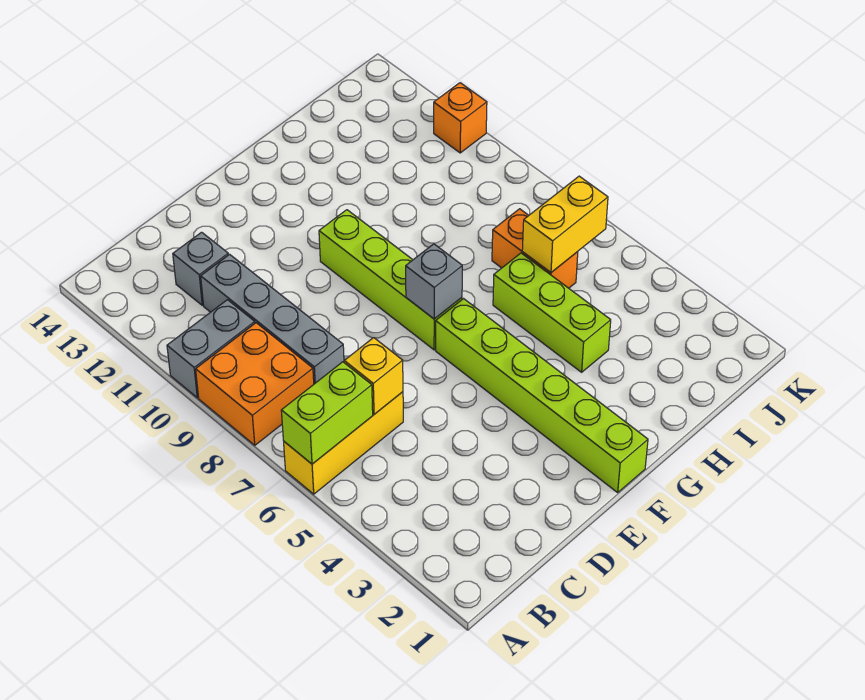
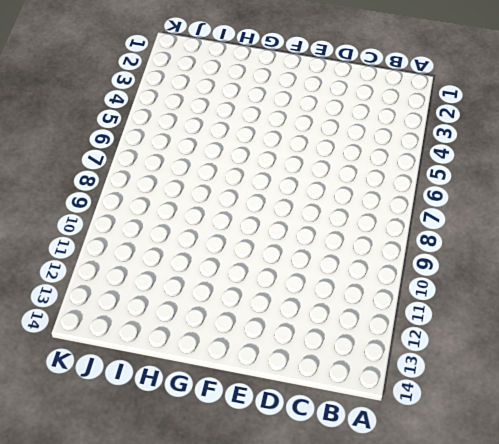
none -> yellow brick A6:C6 level 1
none -> orange brick A8:B9 level 1
none -> grey brick A10:B10 level 1

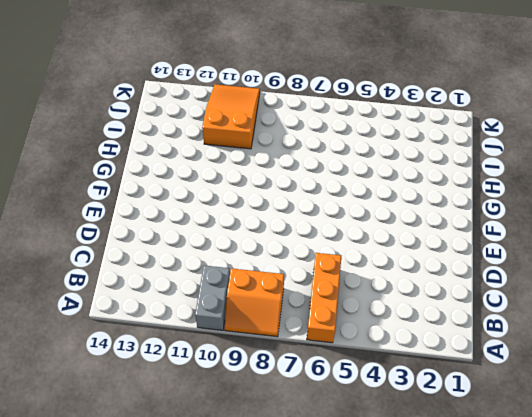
orange brick A6:C6 level 1 -> yellow brick A6:C6 level 1
orange slope A8:B9 level 1 top B -> orange brick A8:B9 level 1
orange slope I10:K11 level 1 top I -> orange brick K11 level 1
none -> grey brick C8:C11 level 1
none -> grey brick C12 level 1
none -> lime brick F1:F6 level 1

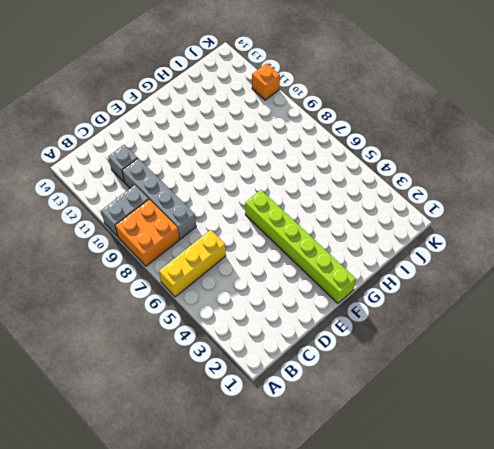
none -> lime brick F7:F10 level 1
none -> lime brick H4:H6 level 1
none -> orange brick I6:I7 level 1

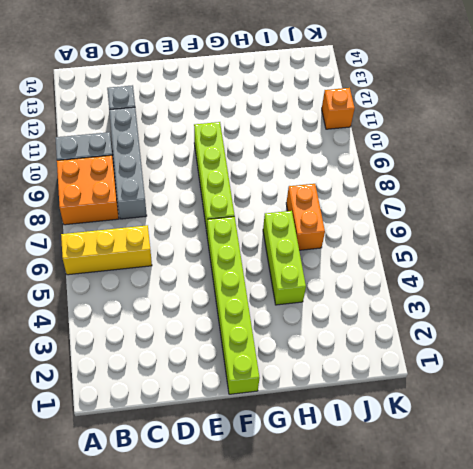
none -> lime brick A6:B6 level 2
none -> yellow brick C6 level 2
none -> grey brick F7 level 2

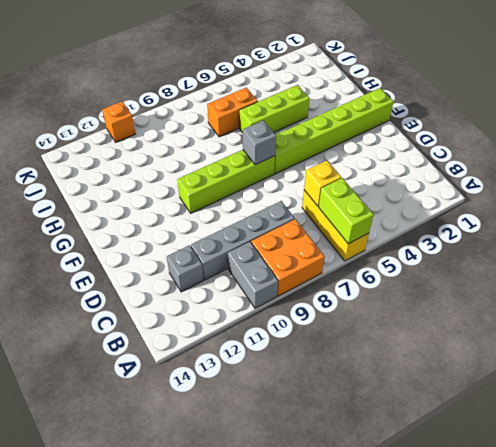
none -> yellow brick I6:J6 level 2

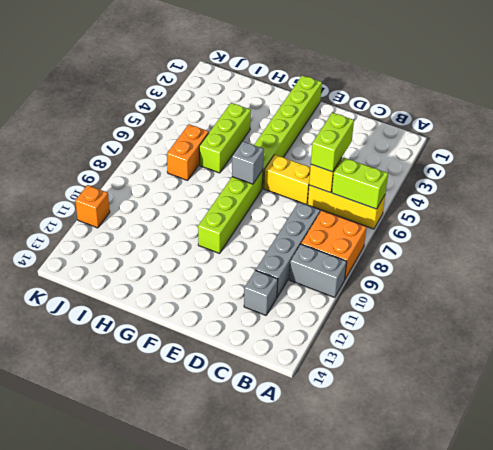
lime brick C5:C6 level 3 -> none
yellow brick D6:E6 level 1 -> yellow brick I6:J6 level 2

